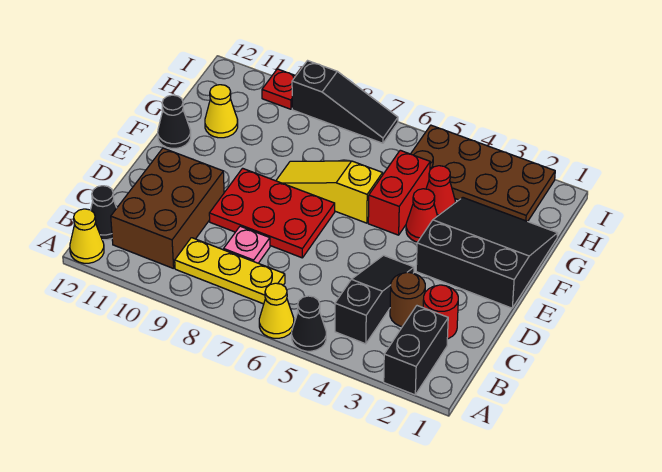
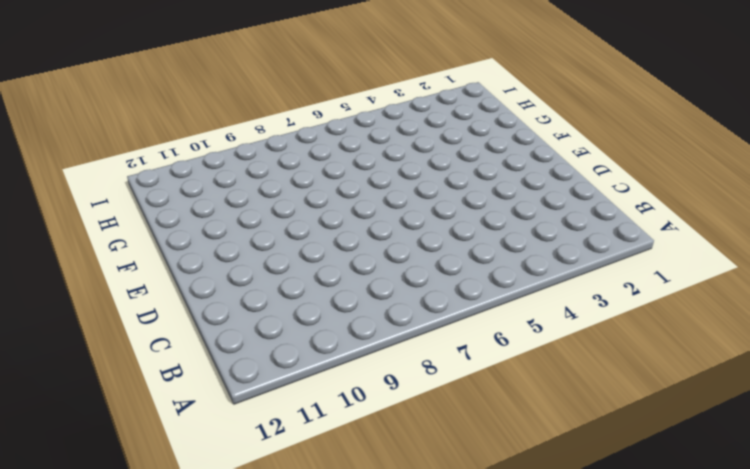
none -> black brick A2:B2 level 1
none -> black cone A5 level 1
none -> yellow cone A6 level 1

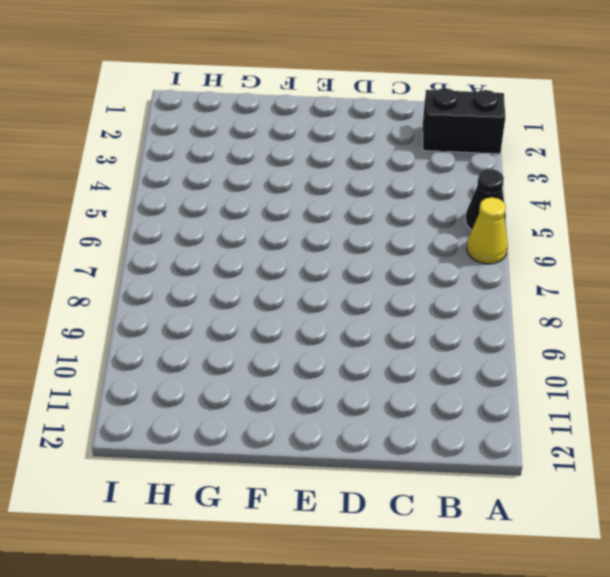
none -> yellow cone A12 level 1
none -> black slope B4:D4 level 1 top B
none -> yellow plate B7:B9 level 1

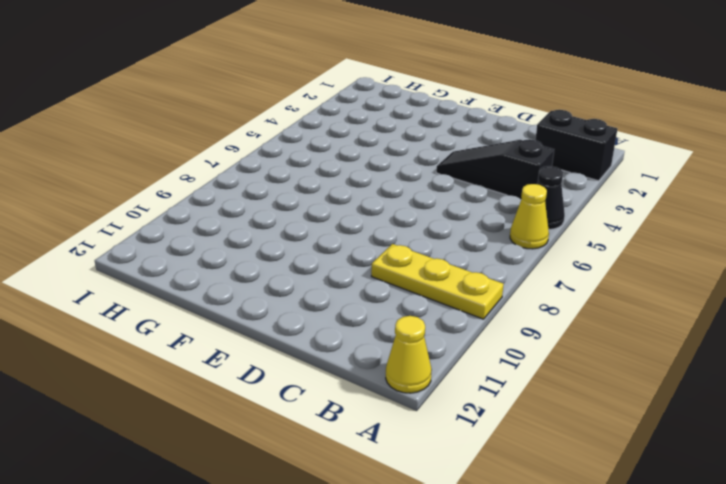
yellow plate A9:C9 level 1 -> yellow plate B7:B9 level 1
none -> brown brick B10:D11 level 1
none -> black cone B12 level 1
none -> red round brick C2 level 1

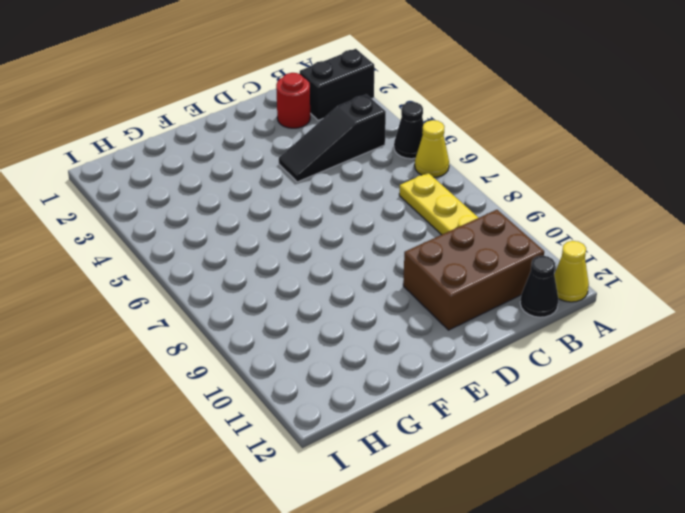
none -> brown round brick C3 level 1
none -> pink plate C8 level 1
none -> red plate D7:E9 level 1

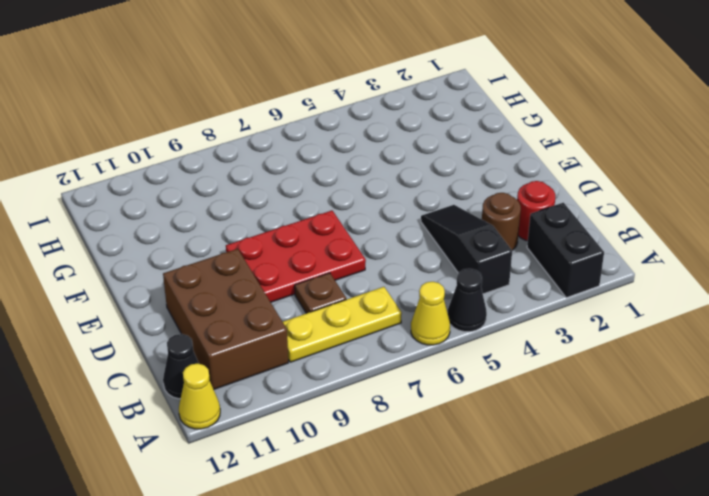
brown plate C8 level 1 -> pink plate C8 level 1
none -> black slope E1:G3 level 1 top E
none -> red cone F4 level 1
none -> red brick F5:G5 level 1

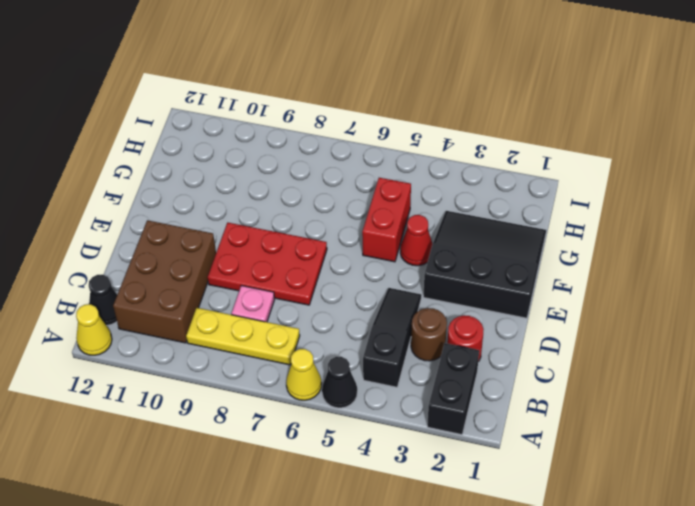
none -> yellow slope F6:F8 level 1 top 6
none -> black cone F12 level 1
none -> red cone G4 level 1

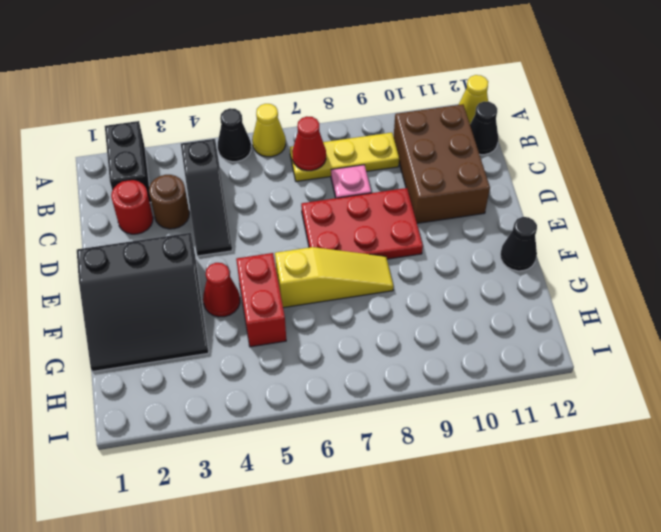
red cone B7 level 2 -> red cone G4 level 1
none -> yellow cone G11 level 1
none -> brown plate H2:I5 level 1
none -> black slope I7:I9 level 1 top 9

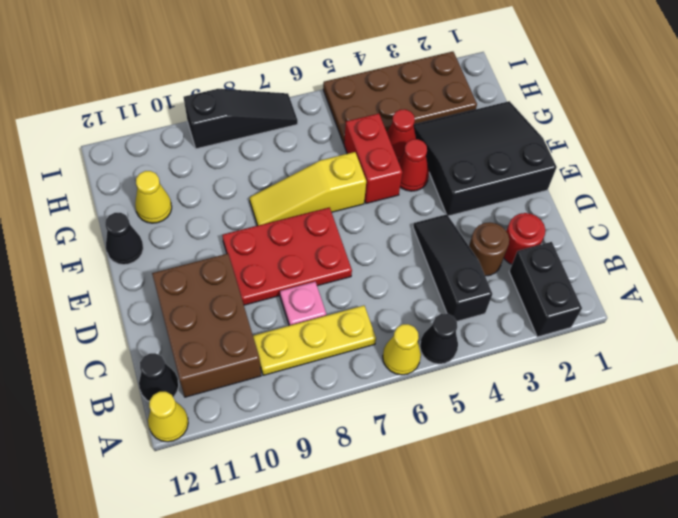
none -> red plate I10 level 1

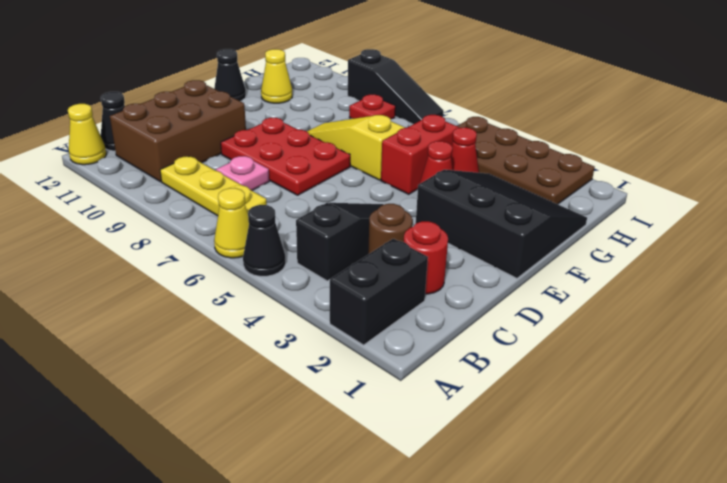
red plate H8 level 1 -> red plate I10 level 1

